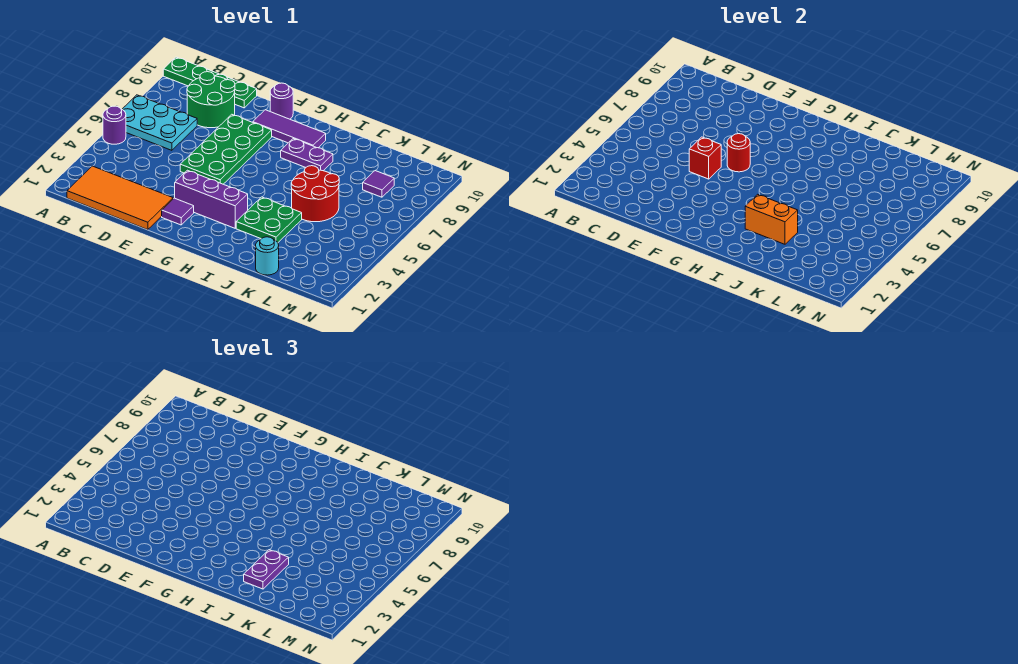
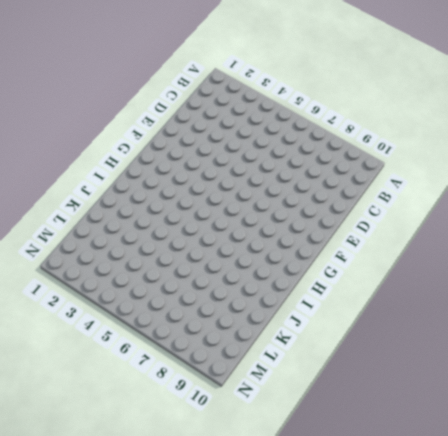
none -> purple round brick A5 level 1
none -> cyan plate A6:C7 level 1
none -> green plate A10:D10 level 1

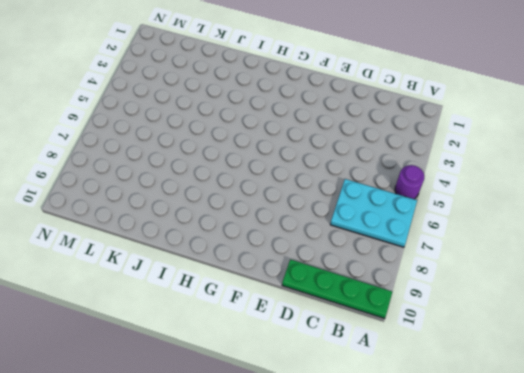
none -> orange tile B1:E2 level 1
none -> green round brick C8:D9 level 1
none -> green plate E5:F8 level 1

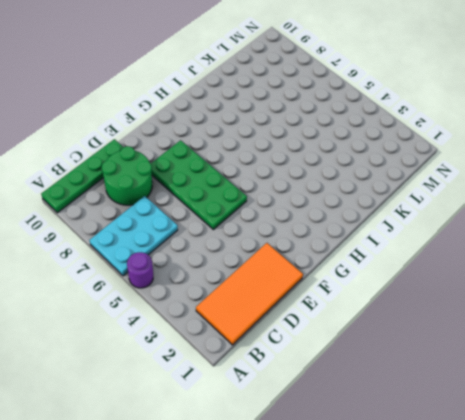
none -> purple tile F2 level 1
none -> purple brick F3:H3 level 1
none -> purple tile F9:H9 level 1

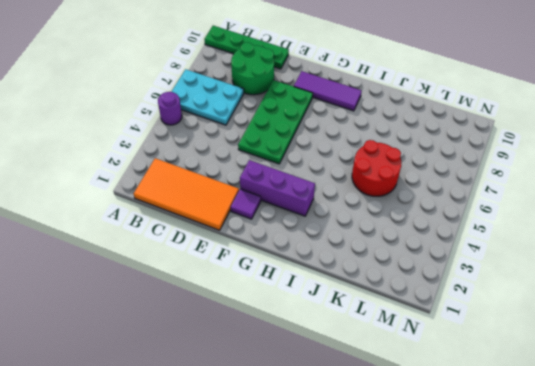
none -> purple round brick F10 level 1
none -> purple plate H8:I8 level 1
none -> green plate I3:J4 level 1

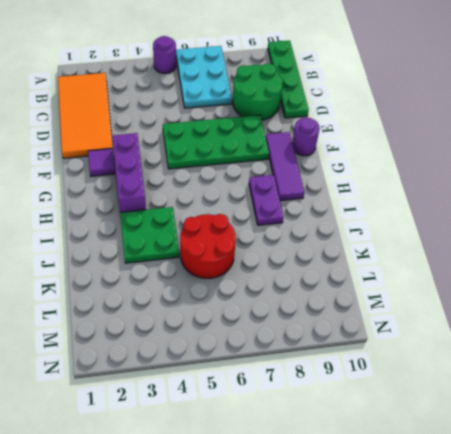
none -> cyan round brick K1 level 1
none -> purple tile L8 level 1
none -> red brick E5 level 2

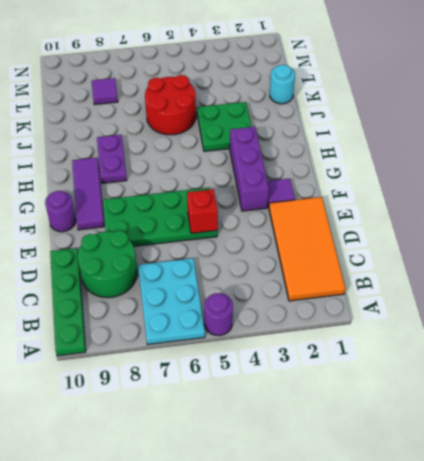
none -> red round brick F6 level 2
none -> orange brick I3:J3 level 2
none -> purple plate J2:J3 level 3

